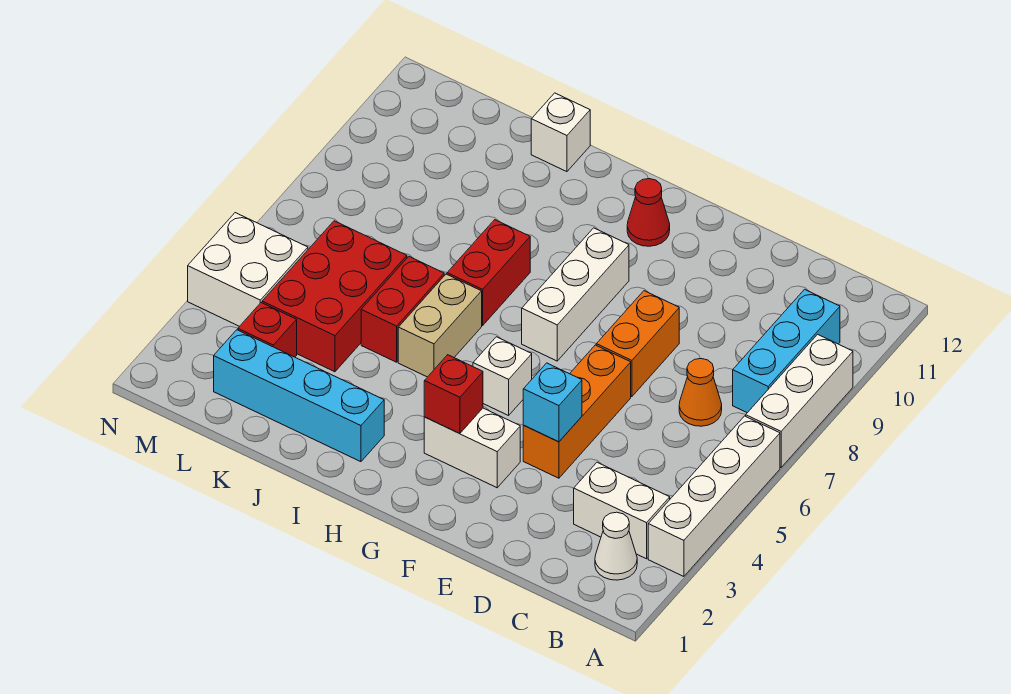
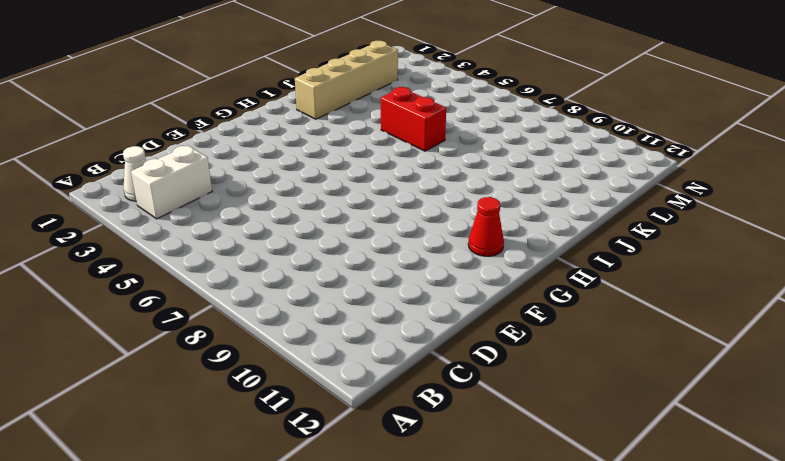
tan brick I2:L2 level 1 -> cyan brick I2:L2 level 1
none -> white brick A3:A6 level 1
none -> white brick A7:A9 level 1
none -> cyan brick B8:B10 level 1

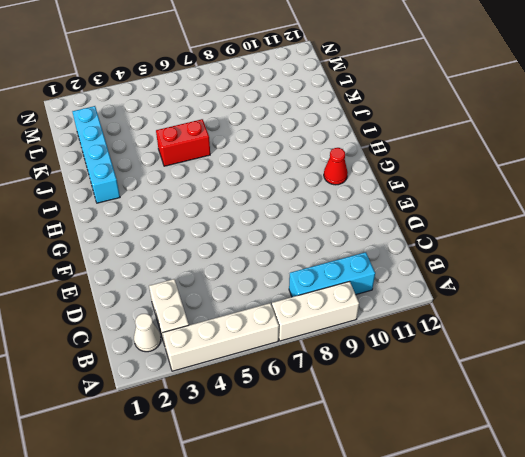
none -> orange cone C7 level 1
none -> orange brick E4:E6 level 1
none -> orange brick E7:E8 level 1

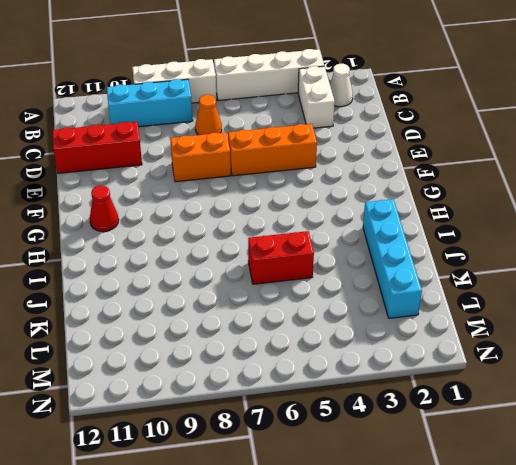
red brick D10:D12 level 1 -> none
none -> white brick F3:G3 level 1
none -> white brick G5 level 1
none -> white brick G7:G9 level 1

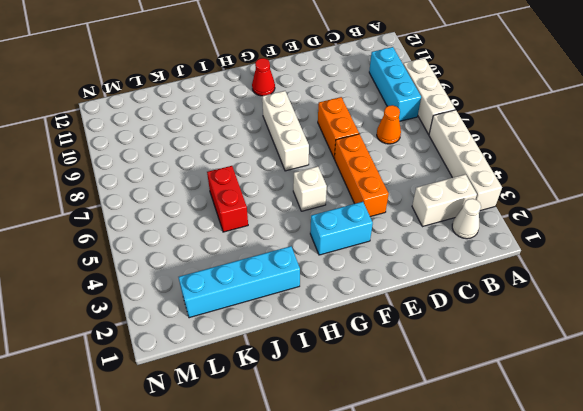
cyan brick F3:G3 level 1 -> white brick F3:G3 level 1
none -> tan brick I5:I6 level 1
none -> red brick I7:I8 level 1
none -> white brick J12 level 1

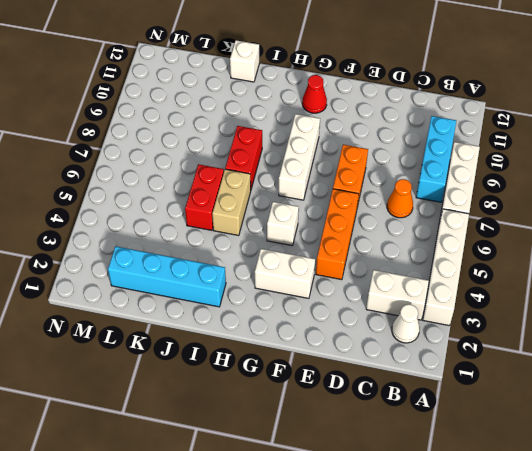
none -> red brick K4:L6 level 1
none -> red brick L3 level 1
none -> white brick M4:N5 level 1

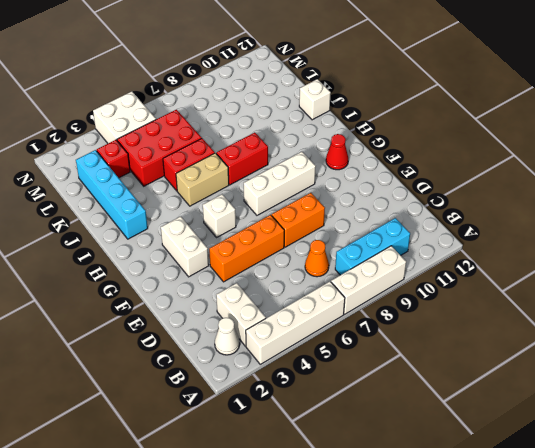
none -> cyan brick E4 level 2
none -> red brick G3 level 2

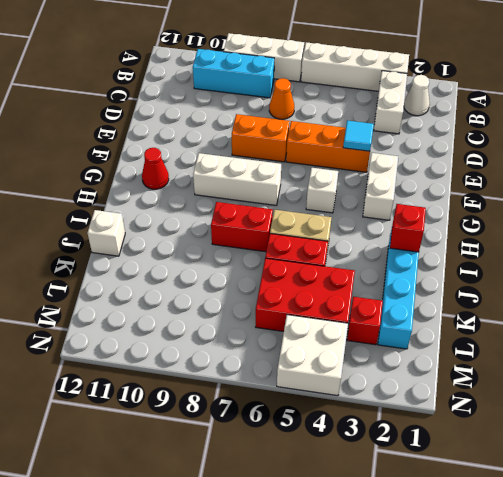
cyan tile E4 level 2 -> cyan brick E4 level 2
red brick I2 level 2 -> red brick G3 level 2

